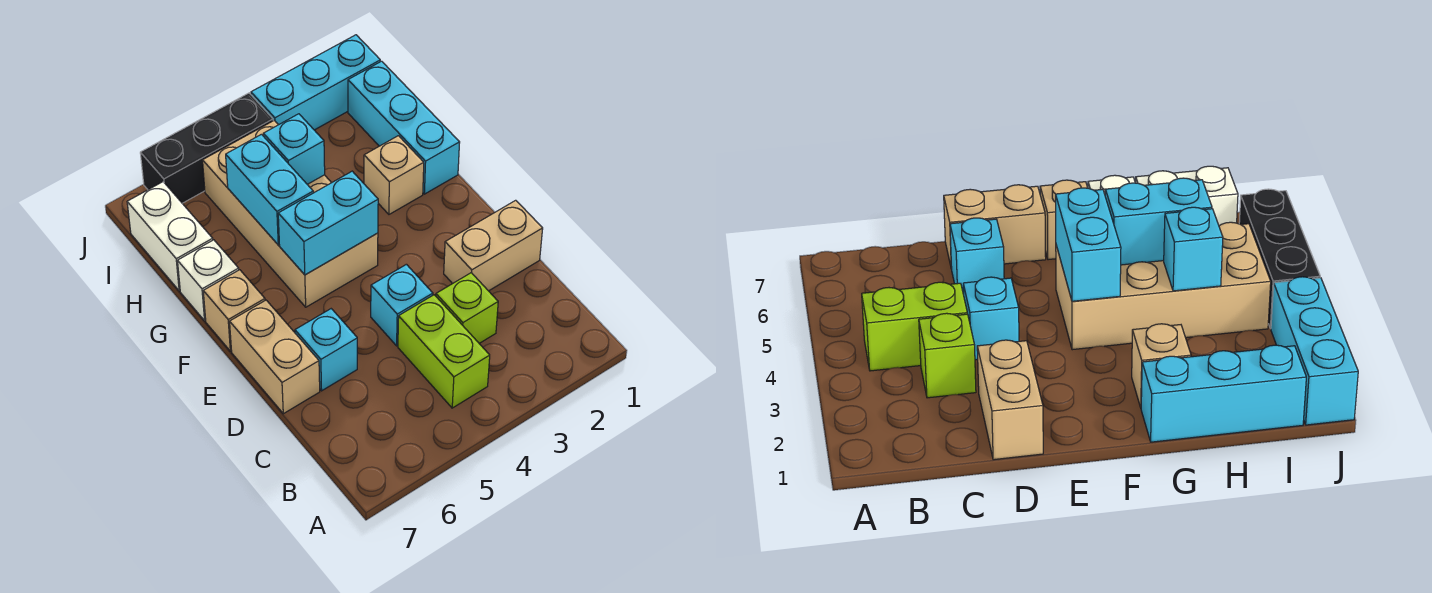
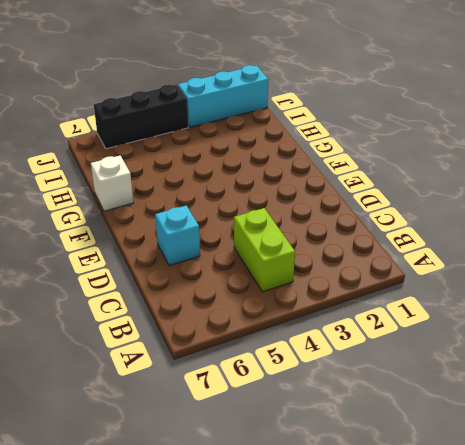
none -> lime brick C3 level 1
none -> tan brick D1:D2 level 1
none -> cyan brick D4 level 1

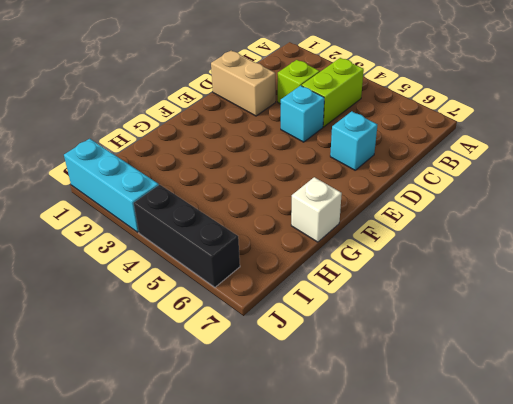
none -> tan brick D7:E7 level 1
none -> tan brick F4:I5 level 1
none -> tan brick F7 level 1

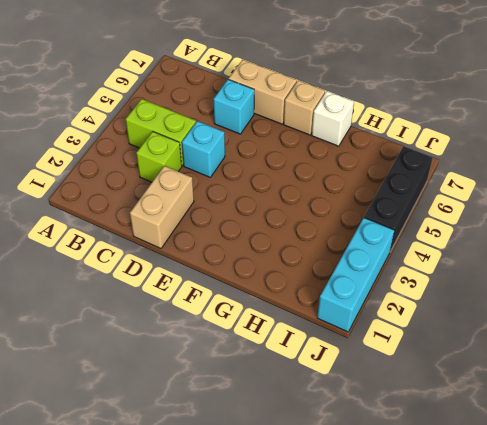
none -> tan brick F4:I5 level 1
none -> cyan brick G1:I1 level 1
none -> tan brick G2 level 1

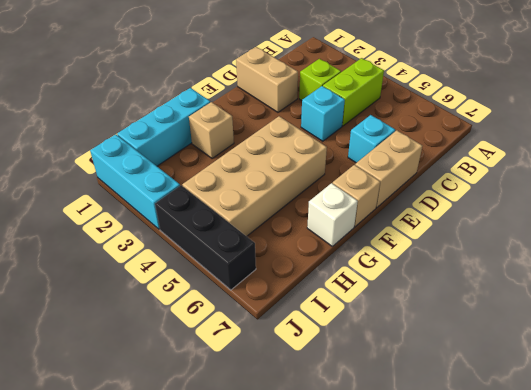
none -> white brick H7:I7 level 1
none -> cyan brick F4:F5 level 2
none -> cyan brick G5:H5 level 2

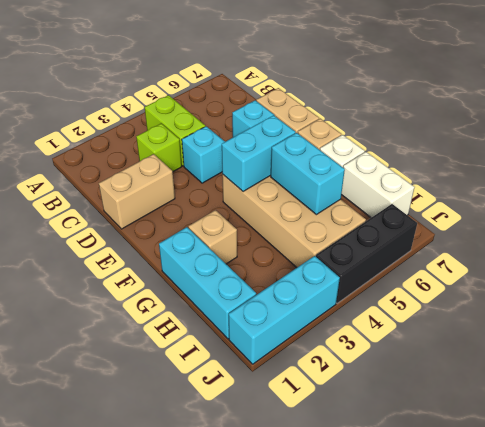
none -> cyan brick H4 level 2

